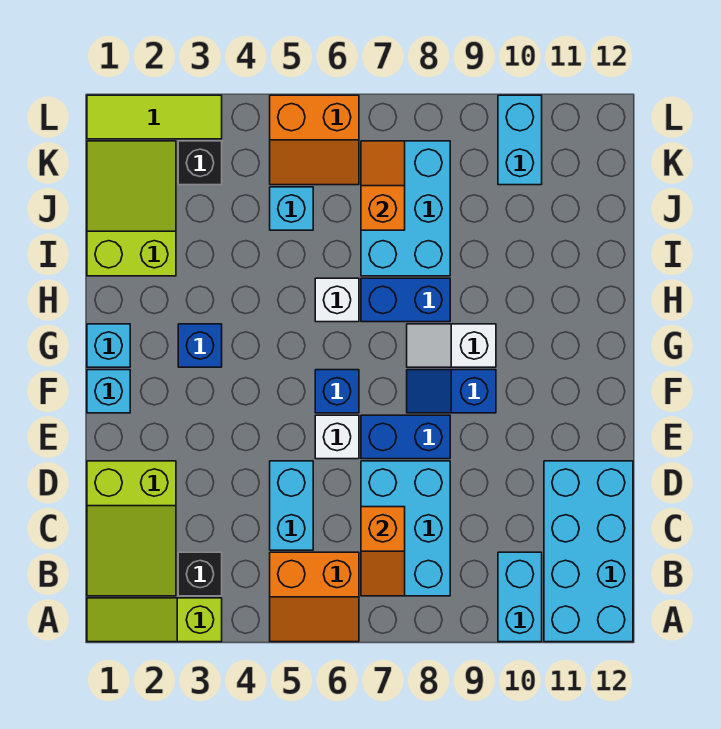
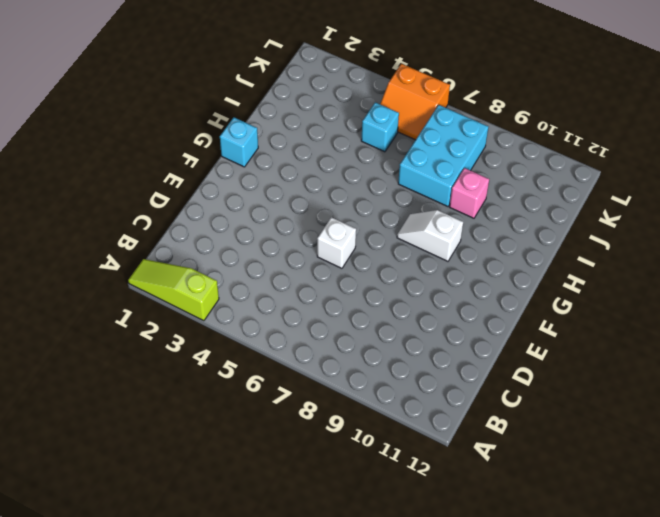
pink brick I9 level 1 -> none
none -> orange slope A5:B6 level 1 top B
none -> cyan brick A10:B10 level 1
none -> cyan brick A11:D12 level 1

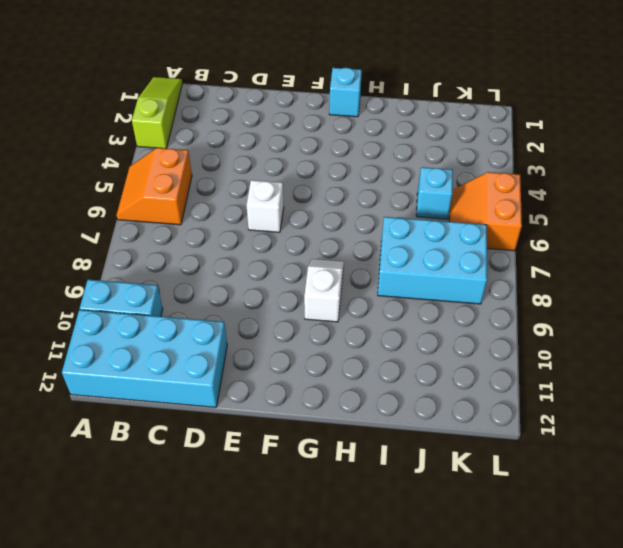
none -> lime slope B1:D2 level 1 top D
none -> black brick B3 level 1
none -> cyan brick B7:D8 level 1

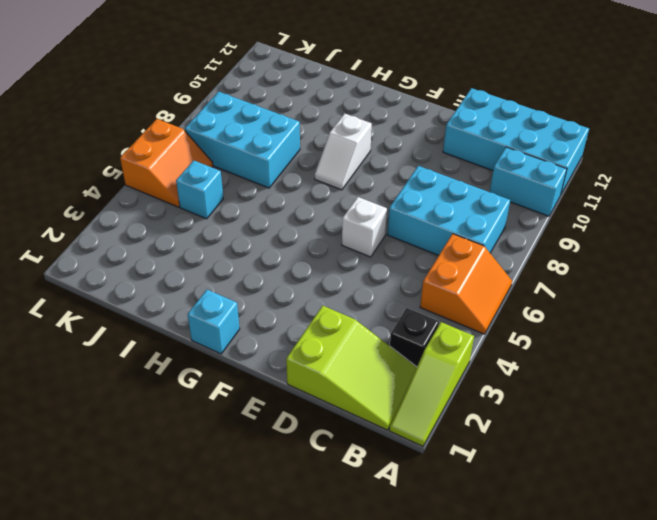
none -> cyan brick C5:D5 level 1
none -> blue brick E7:E8 level 1
none -> cyan brick F1 level 1

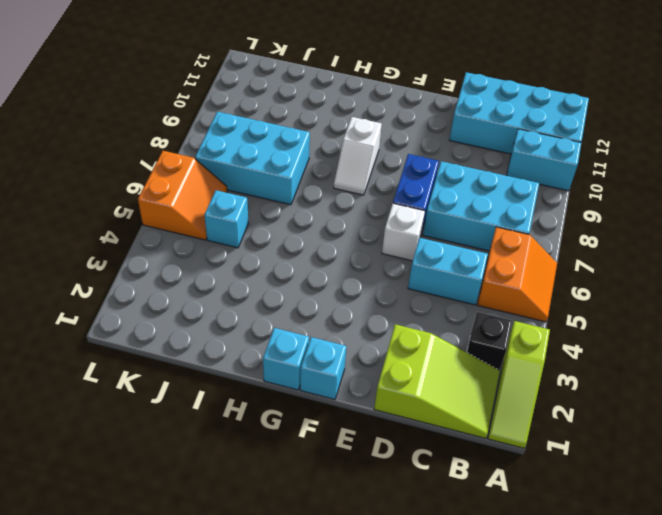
none -> blue brick F6 level 1
none -> blue slope F8:F9 level 1 top 9
none -> blue brick G3 level 1

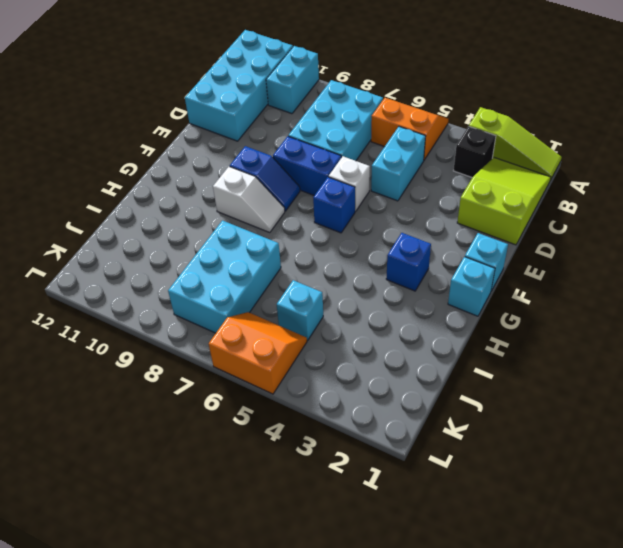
none -> white brick H6 level 1
none -> blue brick H7:H8 level 1
none -> lime slope I1:K2 level 1 top I

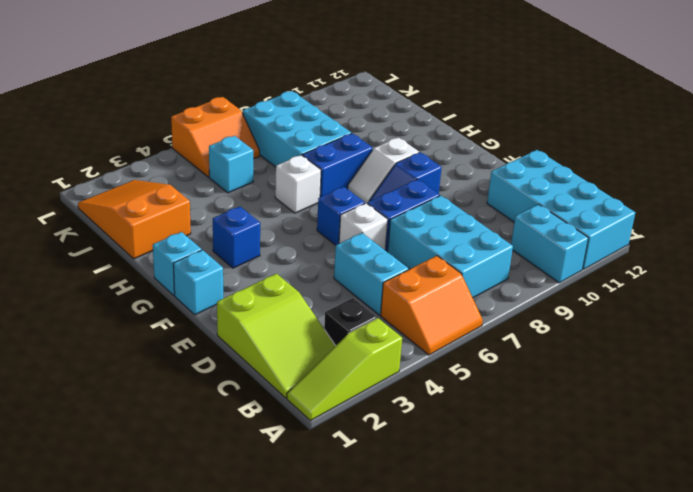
orange slope I1:K2 level 1 top I -> lime slope I1:K2 level 1 top I
none -> black brick K3 level 1
none -> cyan brick K10:L10 level 1
none -> lime tile L1:L3 level 1

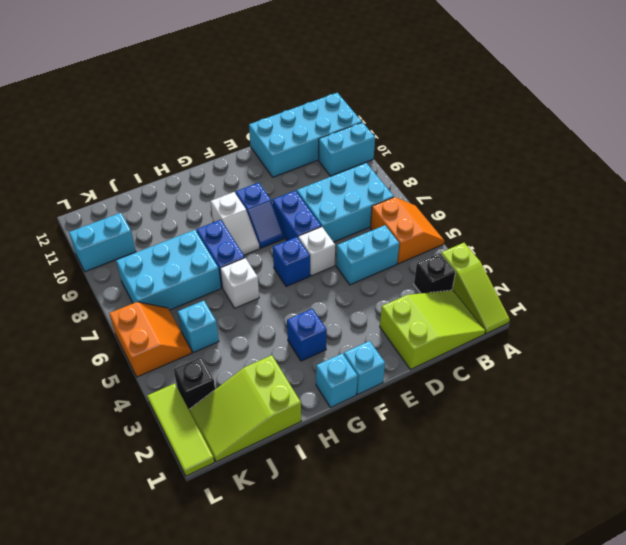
none -> orange slope B7:C7 level 2 top C
none -> orange slope J7:K7 level 2 top J

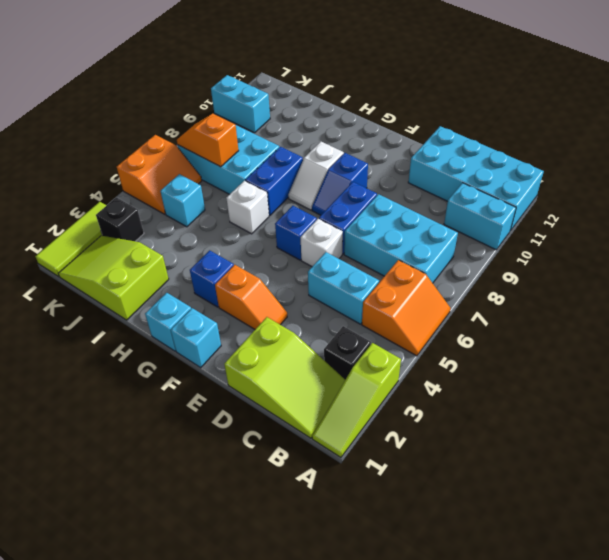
orange slope E3:F3 level 1 top F -> orange slope B7:C7 level 2 top C

